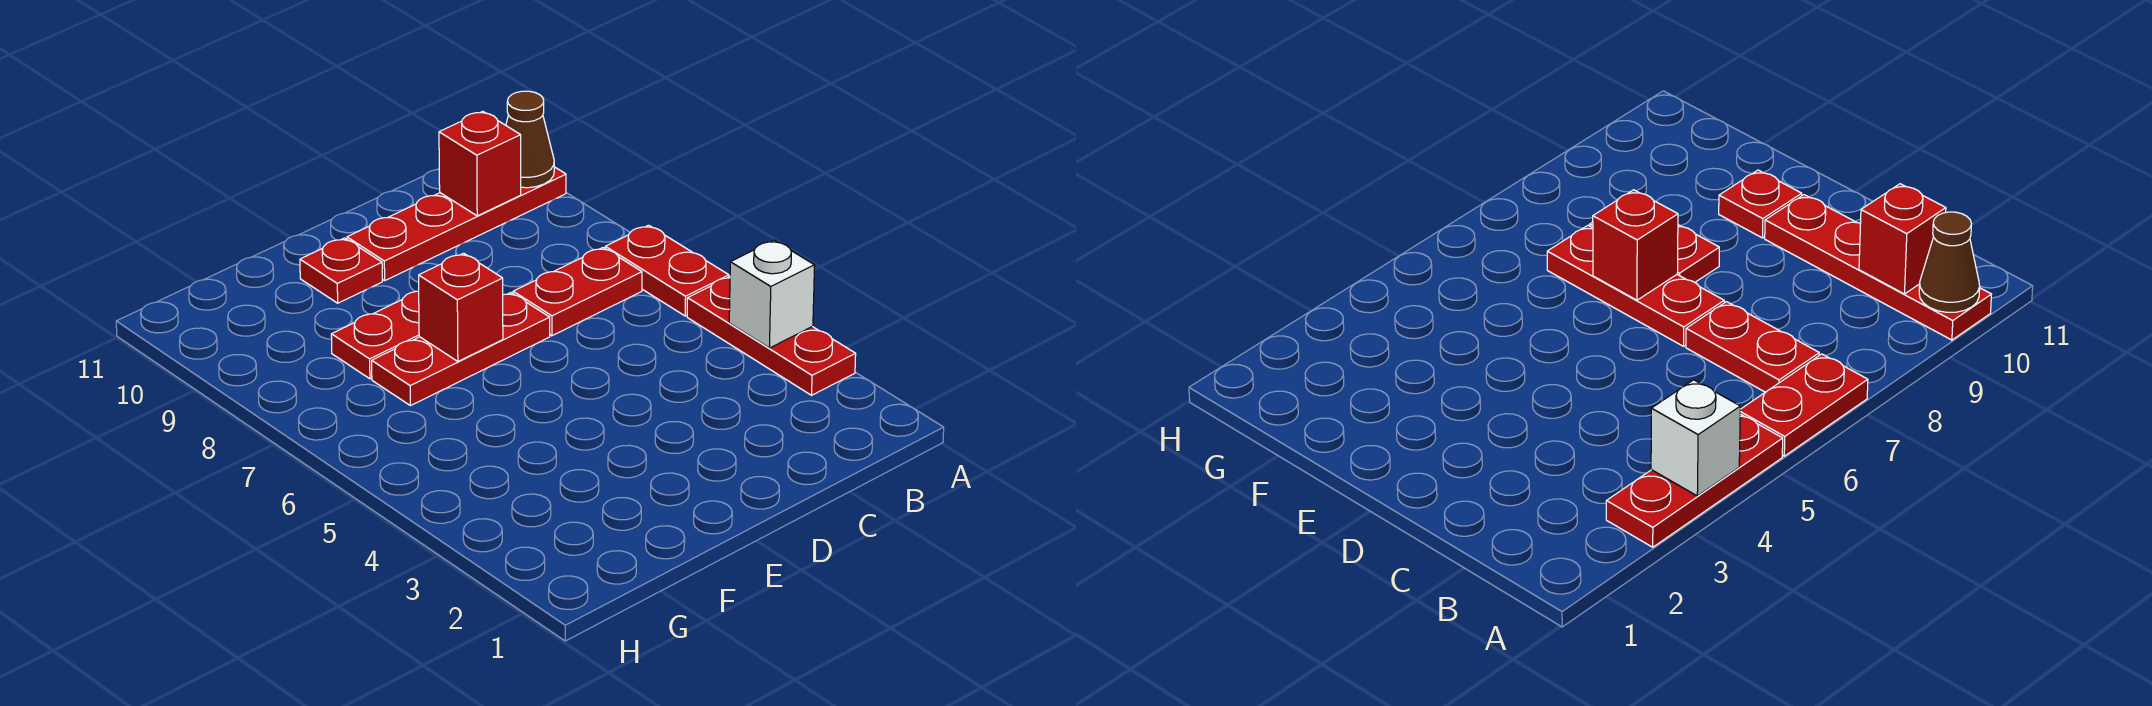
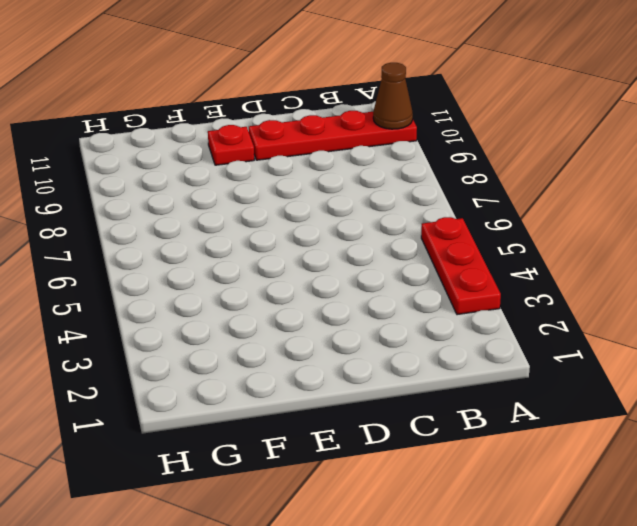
none -> red plate A6:A7 level 1
none -> red plate B7:C7 level 1

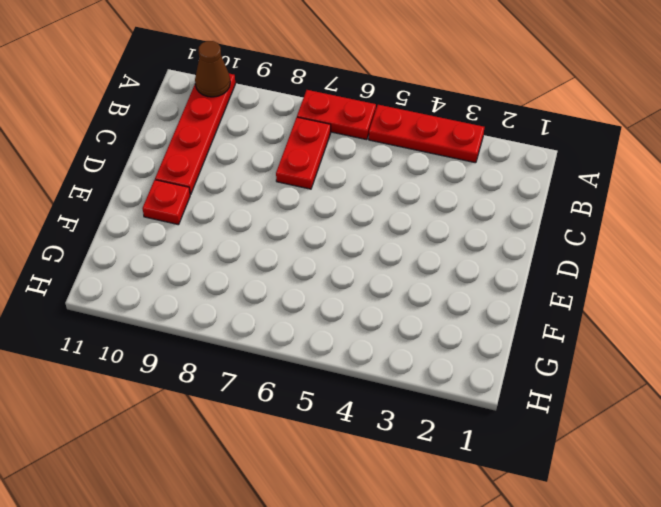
none -> red plate D7:F7 level 1
none -> red plate E8:F8 level 1

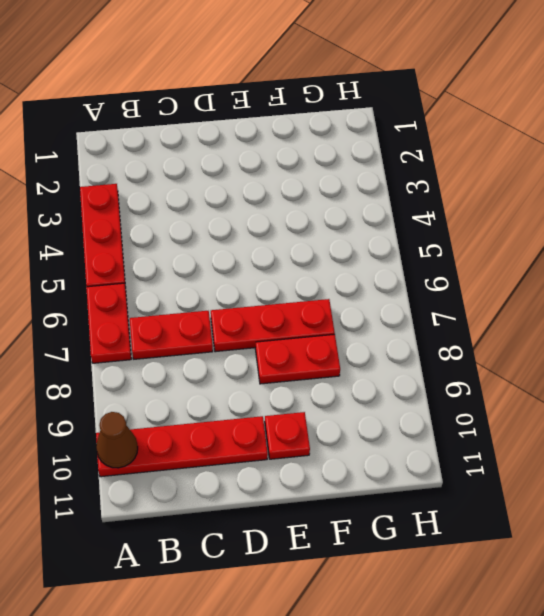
none -> white brick A4 level 2
none -> red brick B10 level 2

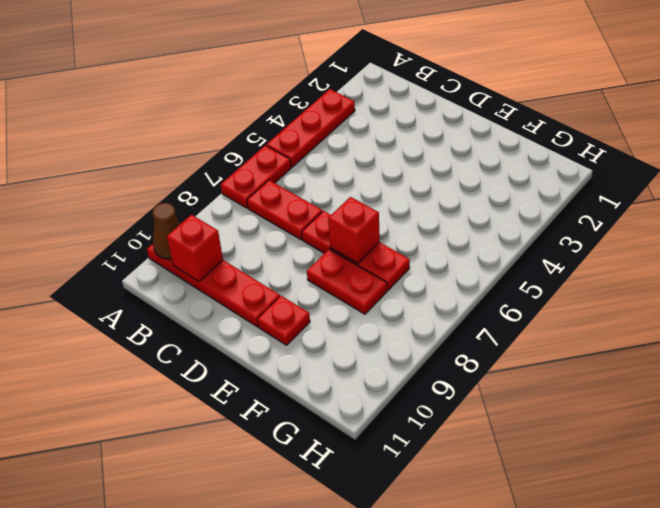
none -> white brick A4 level 2

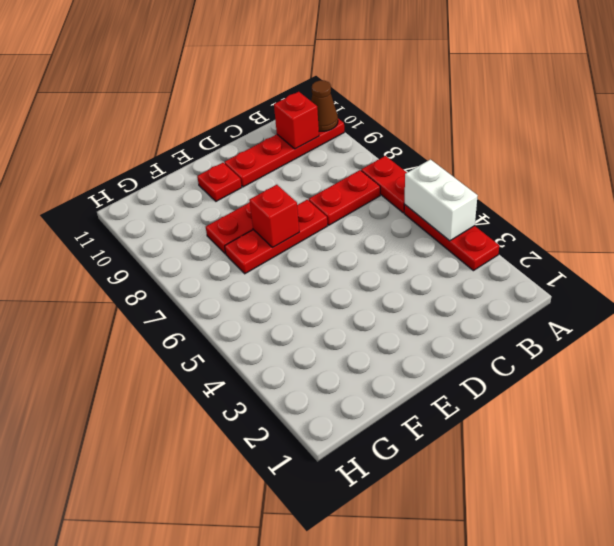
white brick A4:A5 level 2 -> white brick A4 level 2

